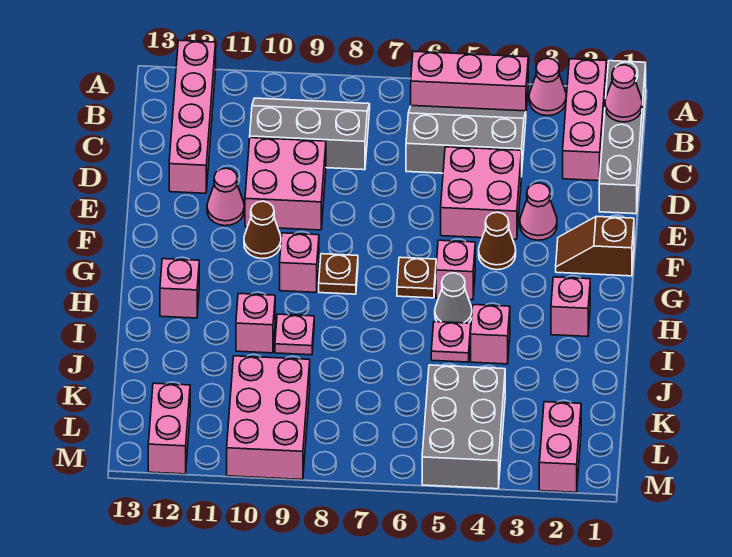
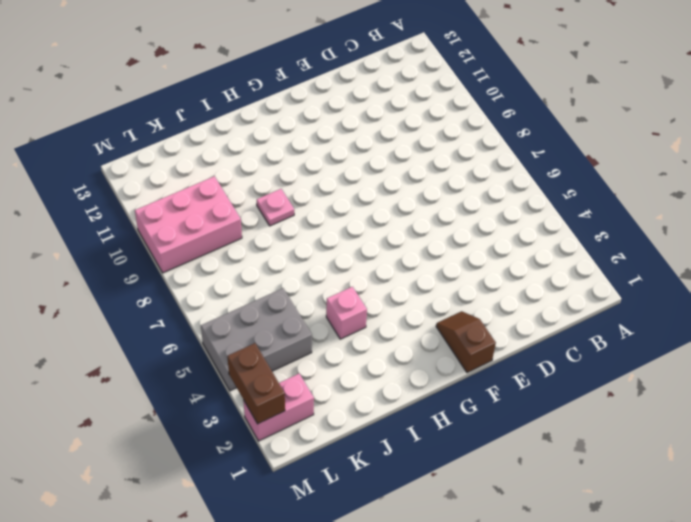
brown brick M2:M3 level 2 -> none
none -> grey brick A1:D1 level 1
none -> pink brick A2:C2 level 1
none -> pink cone A3 level 1
none -> pink brick A4:A6 level 1

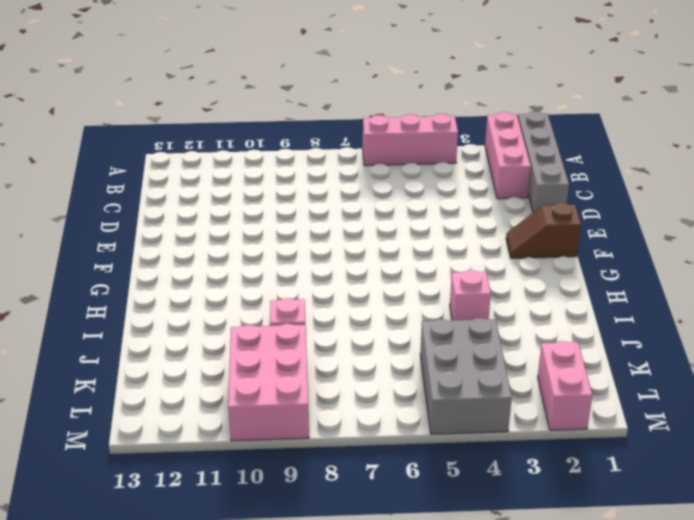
none -> pink cone A3 level 1
none -> pink brick A12:D12 level 1
none -> grey slope B4:C6 level 1 top C
none -> grey slope B8:C10 level 1 top C

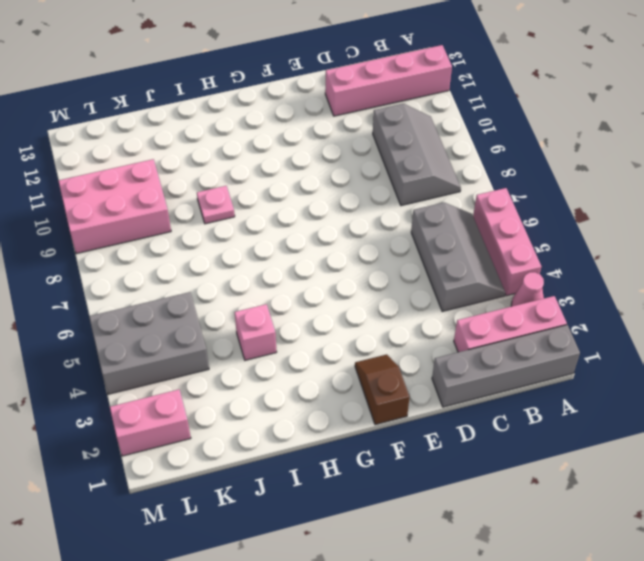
none -> pink brick D4:E5 level 1
none -> pink brick D9:E10 level 1
none -> pink cone E3 level 1
none -> pink cone E11 level 1

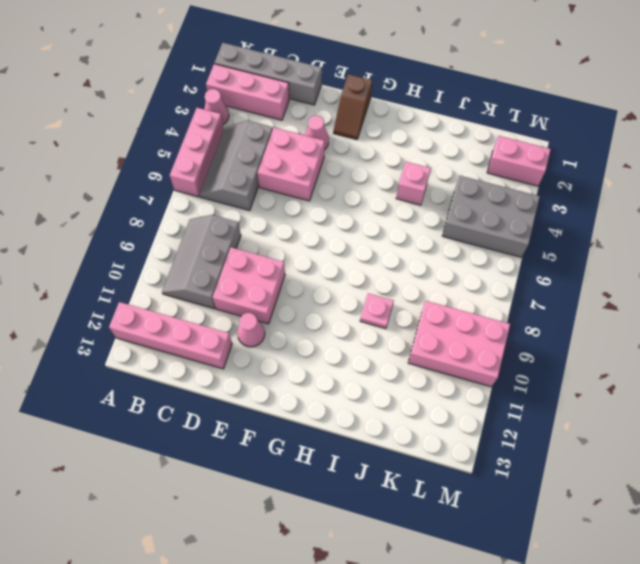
none -> brown cone F4 level 1
none -> brown cone F10 level 1
none -> pink brick G5 level 1
none -> brown plate G6 level 1

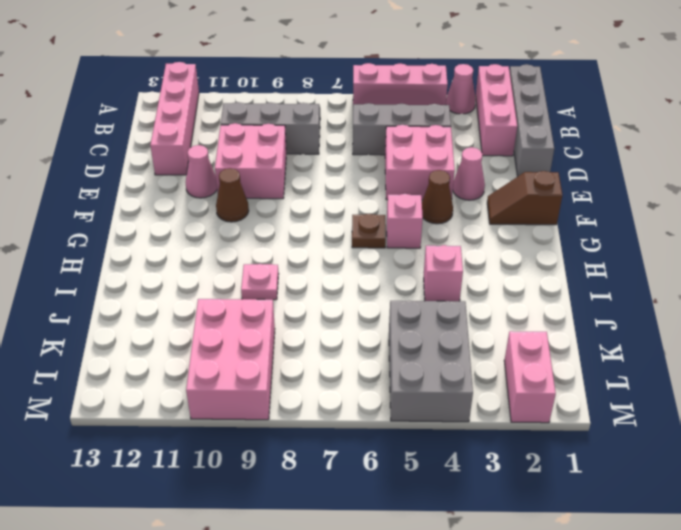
none -> brown plate G8 level 1
none -> pink brick G9 level 1
none -> pink brick H2 level 1
none -> grey cone H5 level 1

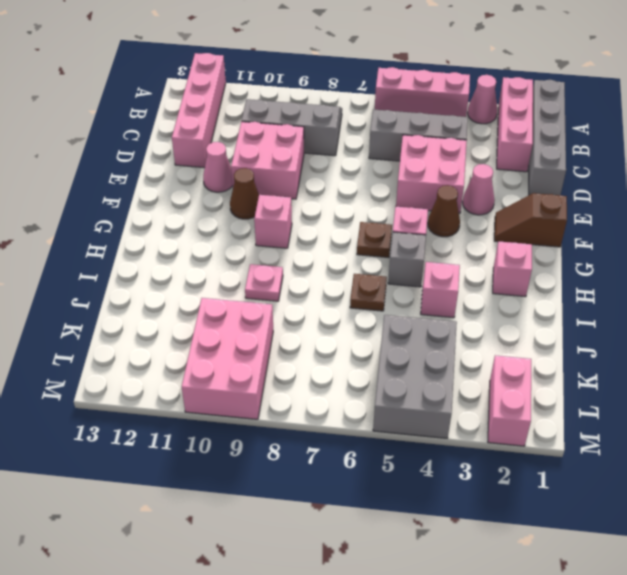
grey brick H5 level 1 -> grey cone H5 level 1
brown plate I6 level 1 -> brown plate G8 level 1
none -> pink brick H12 level 1
none -> pink plate I5 level 1
none -> pink brick I10 level 1
none -> pink brick L12:M12 level 1

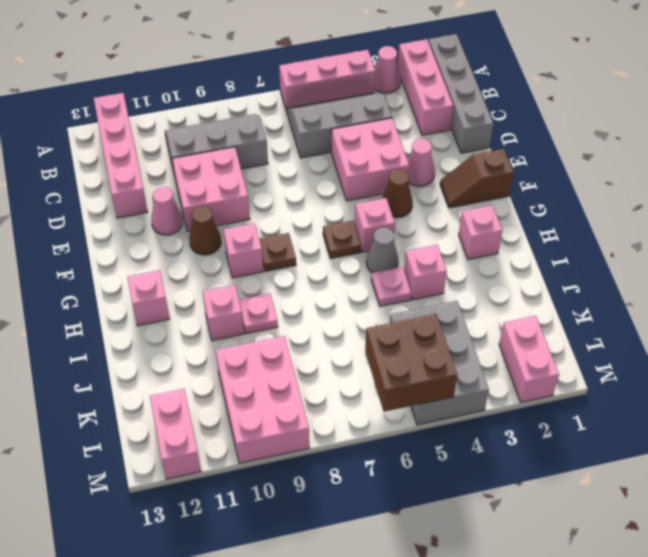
brown brick L5:M6 level 2 -> none
none -> pink cone B1 level 2

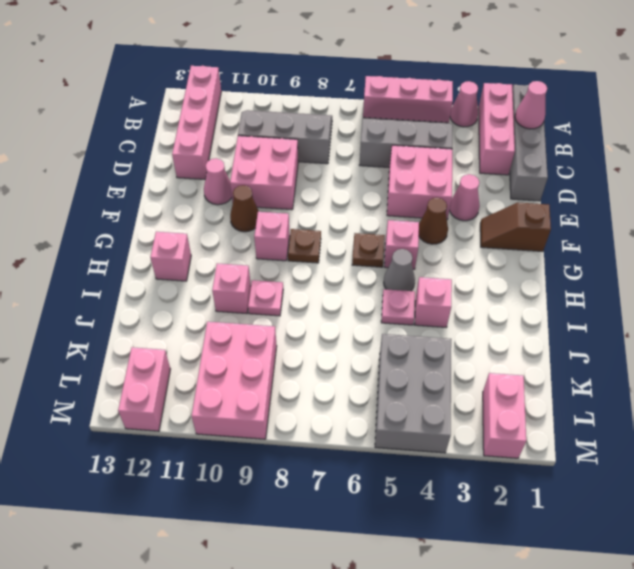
none -> pink brick H2 level 1

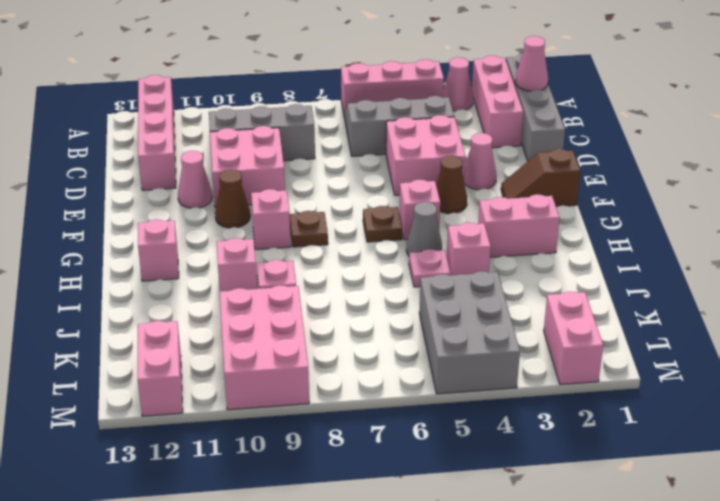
pink brick H2:H3 level 1 -> pink brick H2 level 1

